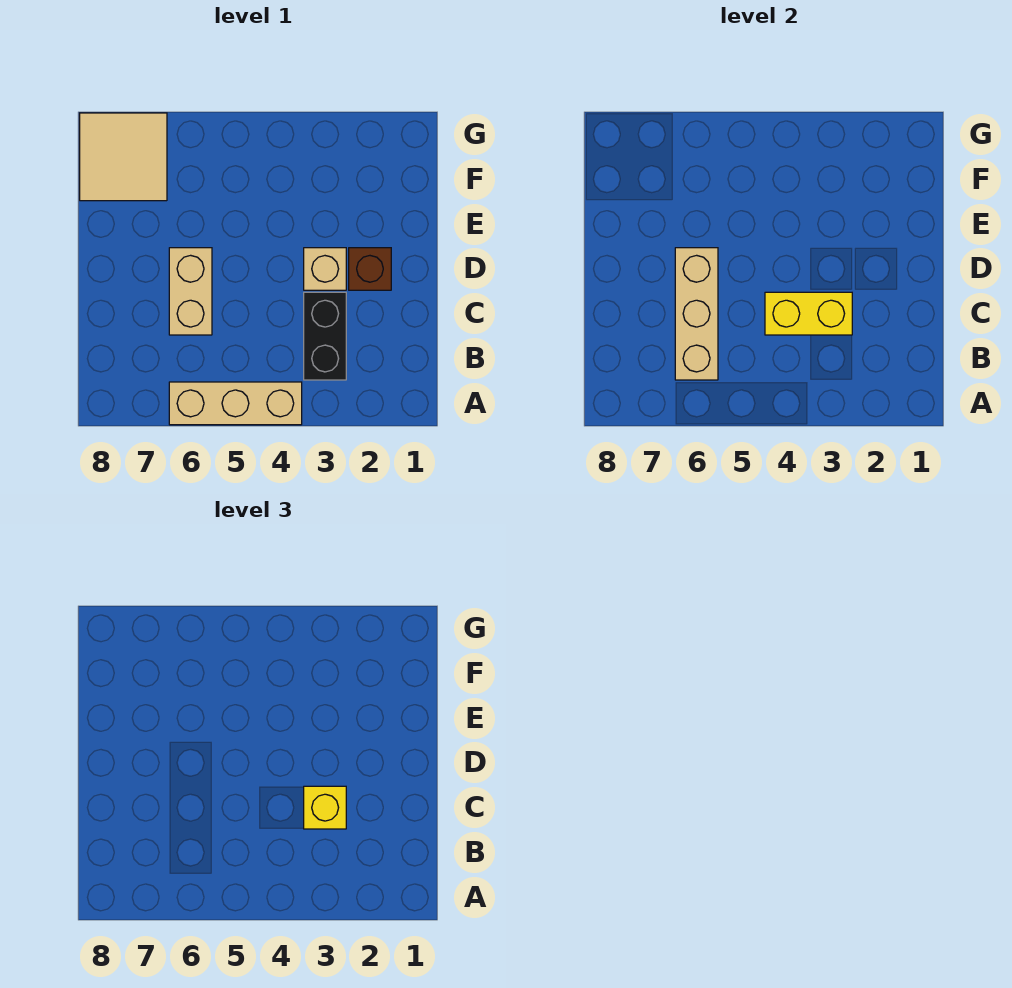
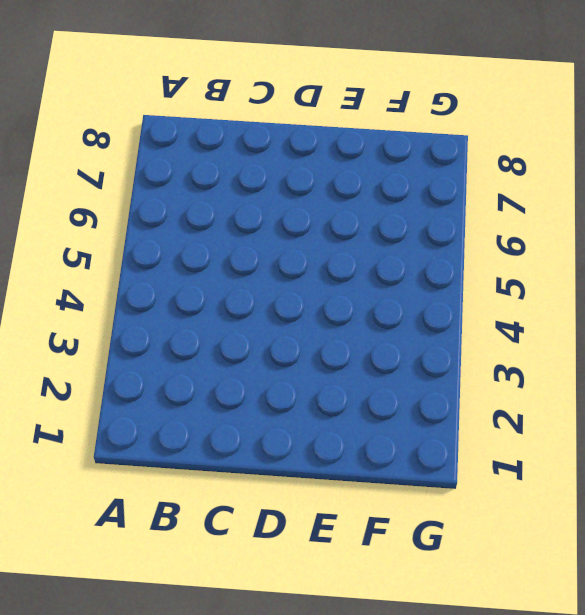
none -> tan brick A4:A6 level 1
none -> black brick B3:C3 level 1

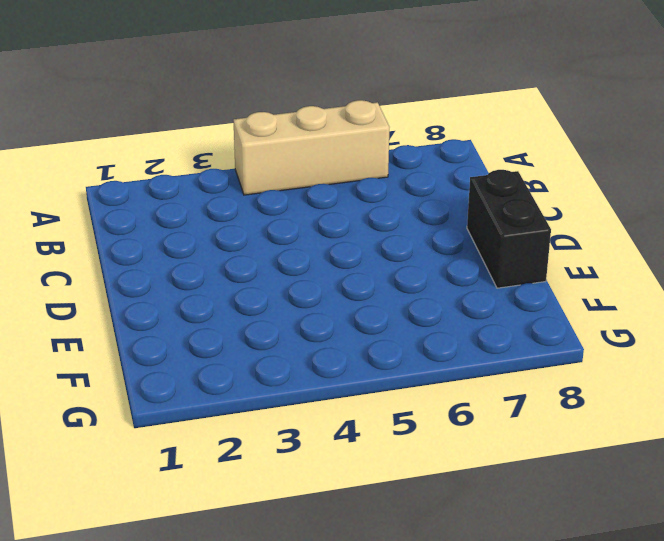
black brick D8:E8 level 1 -> black brick B3:C3 level 1
none -> tan brick C6:D6 level 1
none -> brown brick D2 level 1

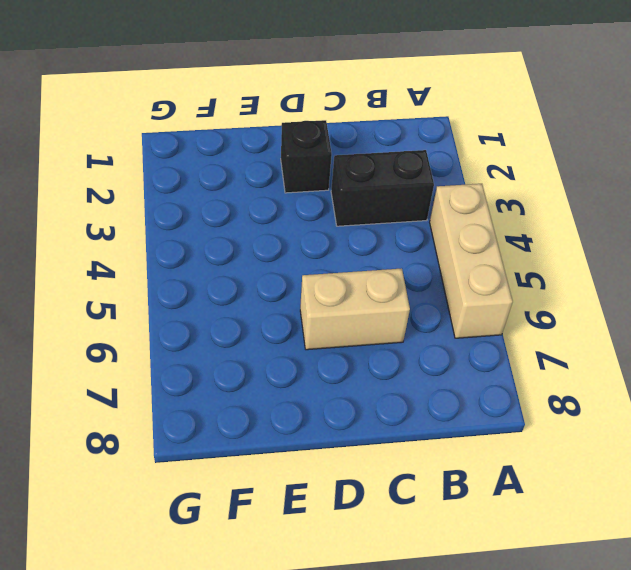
black brick D2 level 1 -> brown brick D2 level 1
none -> tan brick D3 level 1
none -> tan tile F7:G8 level 1

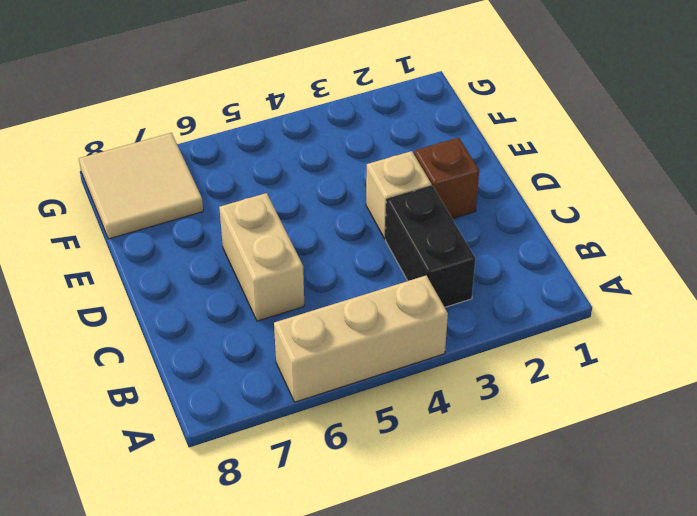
none -> tan brick B6:D6 level 2
none -> yellow brick C3:C4 level 2

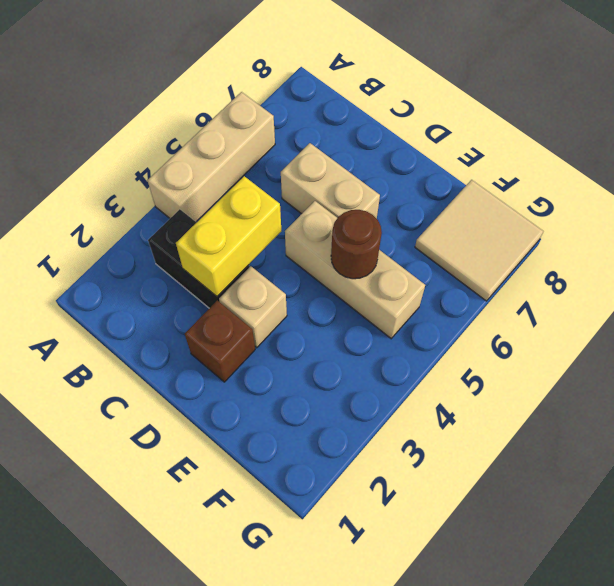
tan brick D5:F5 level 1 -> tan brick B6:D6 level 2
brown round brick E5 level 2 -> none
none -> yellow brick C3 level 3

